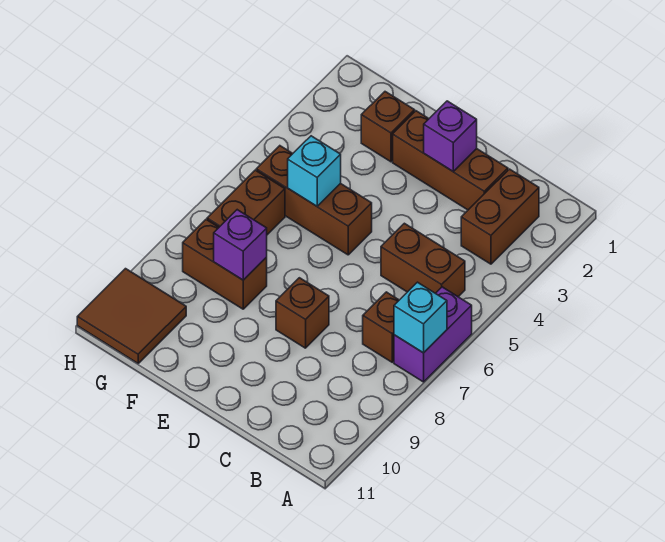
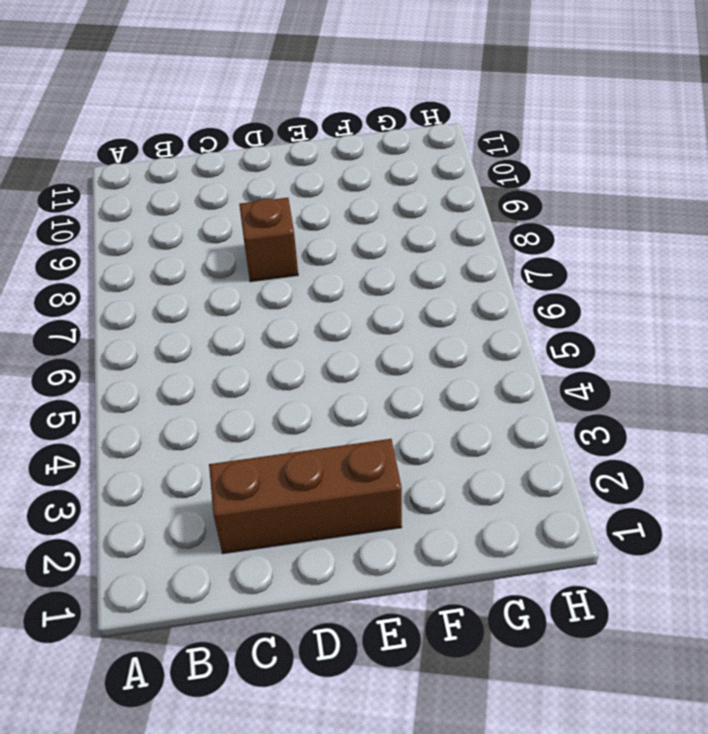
none -> purple brick A6:A7 level 1
none -> brown brick B2:B3 level 1
none -> brown brick B5:C5 level 1

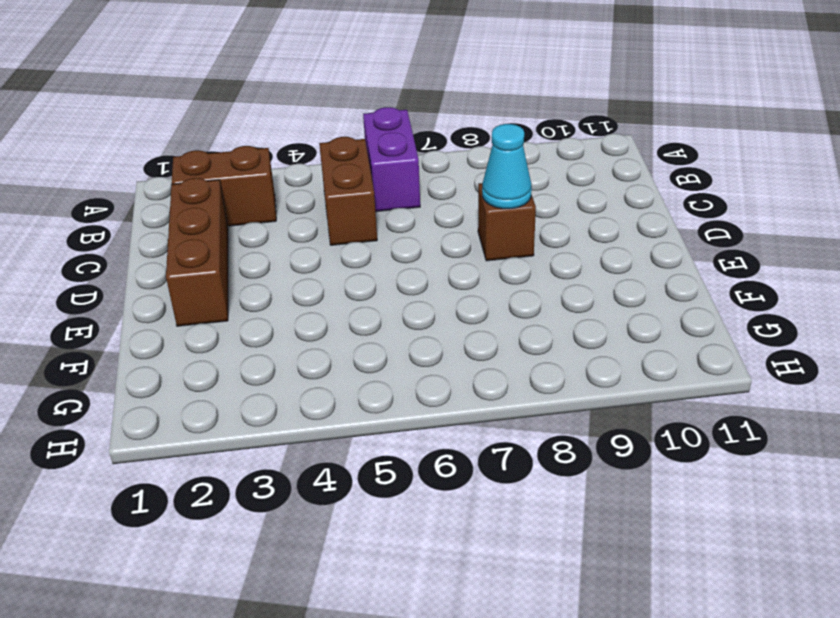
purple brick A6:B6 level 1 -> purple brick A6:A7 level 1
cyan cone D8 level 2 -> none
none -> brown brick B7 level 1
none -> brown brick E5:G5 level 1
none -> brown brick F2 level 1

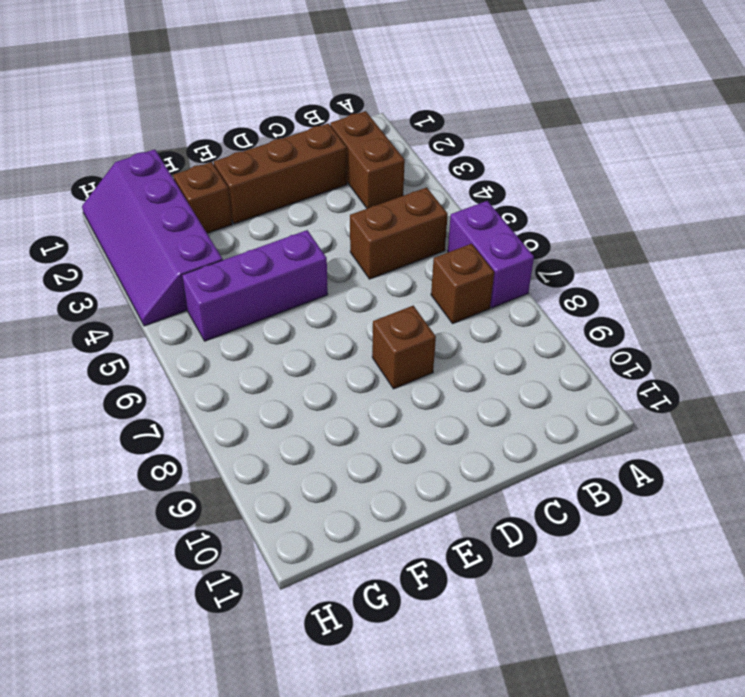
purple brick E5:G5 level 1 -> brown brick E5:G5 level 1
purple slope G1:H4 level 1 top G -> none
none -> brown brick F8:G8 level 1
none -> brown brick G6:G7 level 1
none -> brown tile G10:H11 level 1

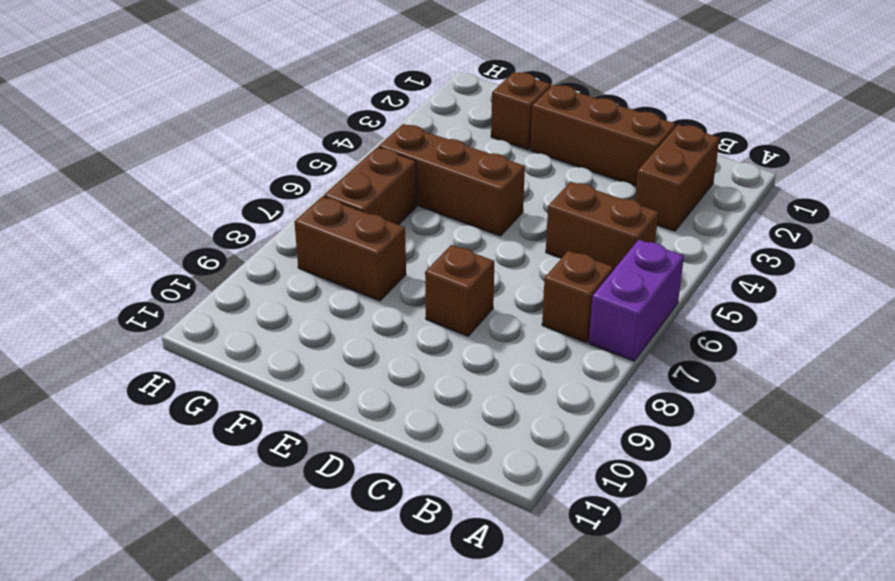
none -> brown tile G10:H11 level 1
none -> cyan brick A7 level 2
none -> purple brick D2 level 2

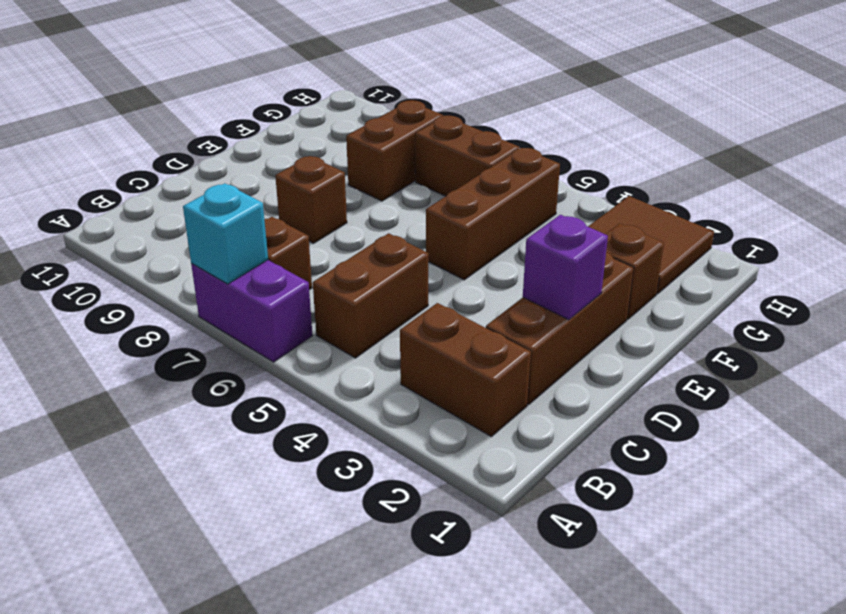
brown tile G2:H3 level 1 -> brown tile G10:H11 level 1
none -> cyan brick F5 level 2
none -> purple brick F8 level 2

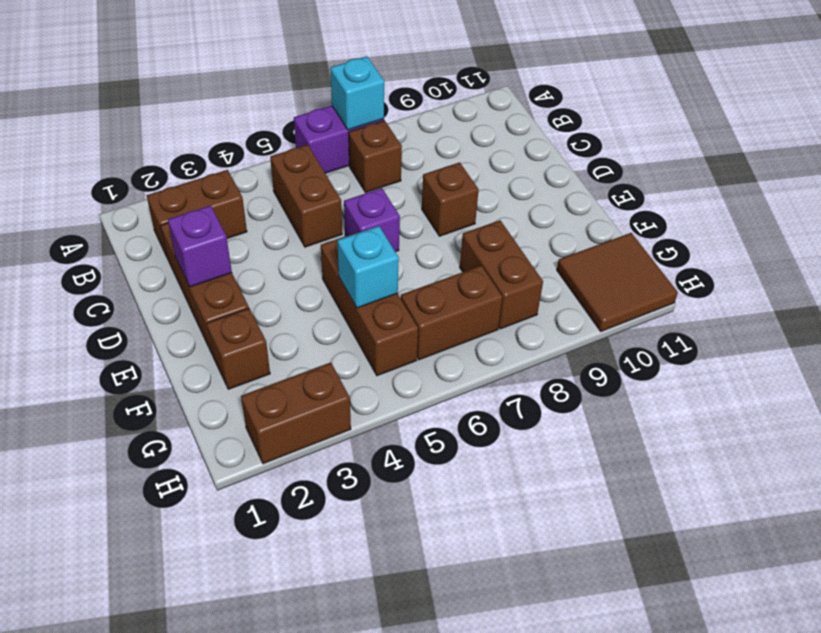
purple brick D6 level 1 -> purple brick F8 level 2
brown brick H2:H3 level 1 -> none

